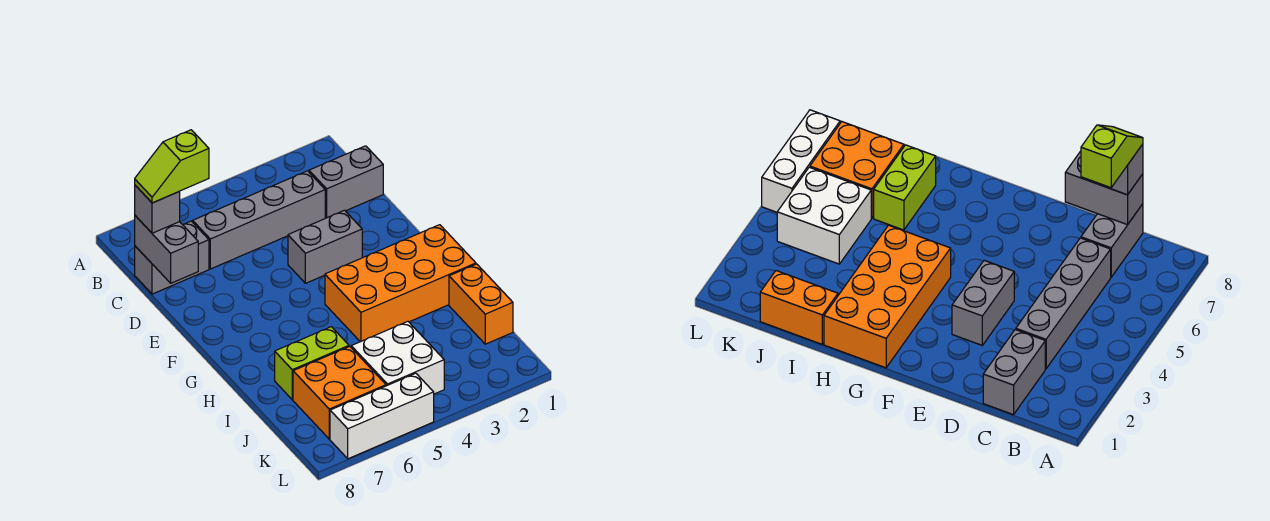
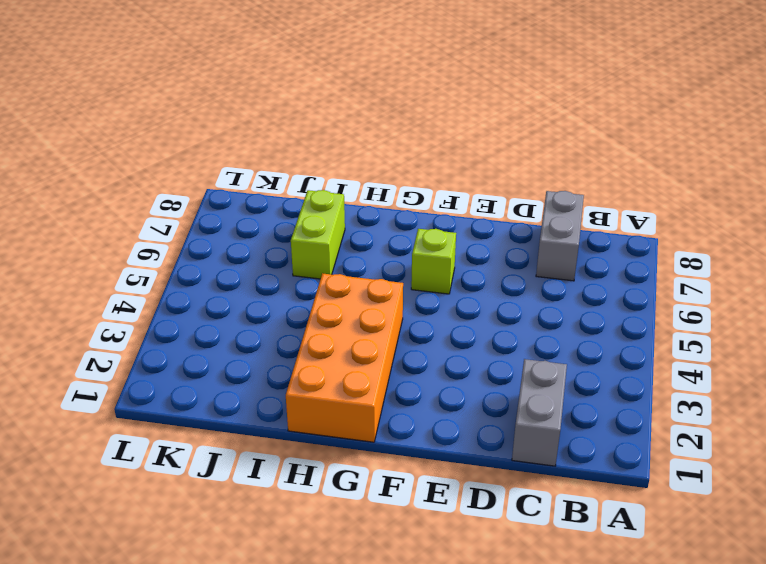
lime brick F6 level 1 -> none
none -> grey brick C3:C6 level 1
none -> grey brick E3:E4 level 1
none -> orange brick I1:J1 level 1

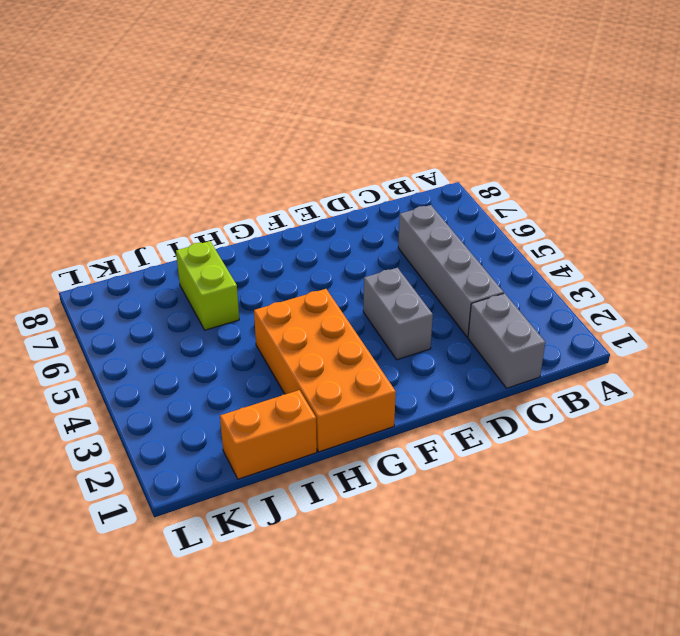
none -> grey brick C7:C8 level 1
none -> white brick J4:K5 level 1
none -> orange brick J6:K7 level 1

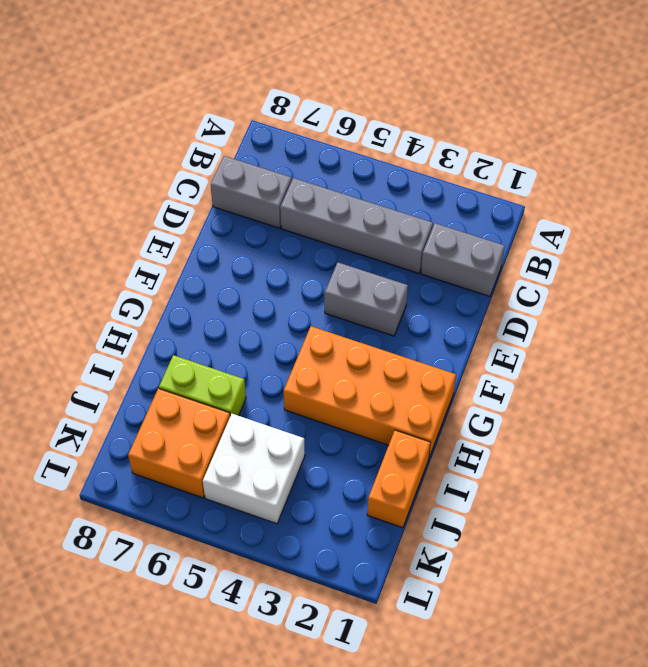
none -> white brick L5:L7 level 1
none -> grey brick C8:D8 level 2
none -> grey brick C8 level 3

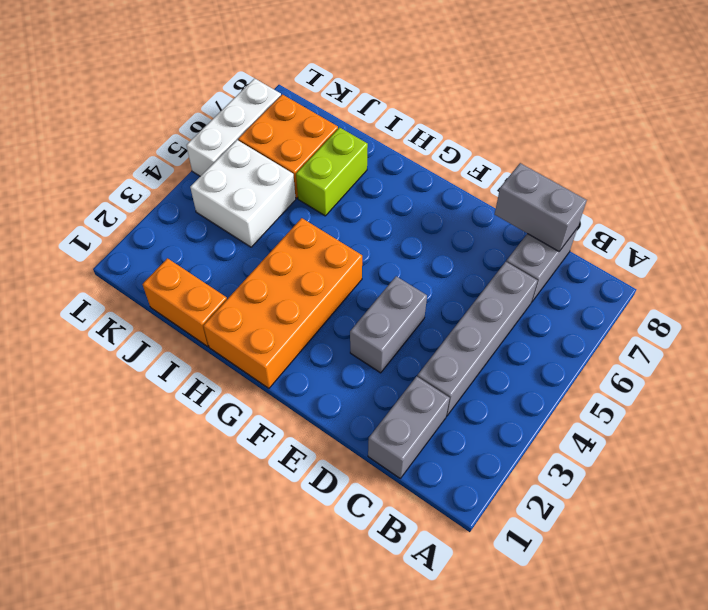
none -> grey brick C8 level 3
none -> lime slope C7:C8 level 4 top 7

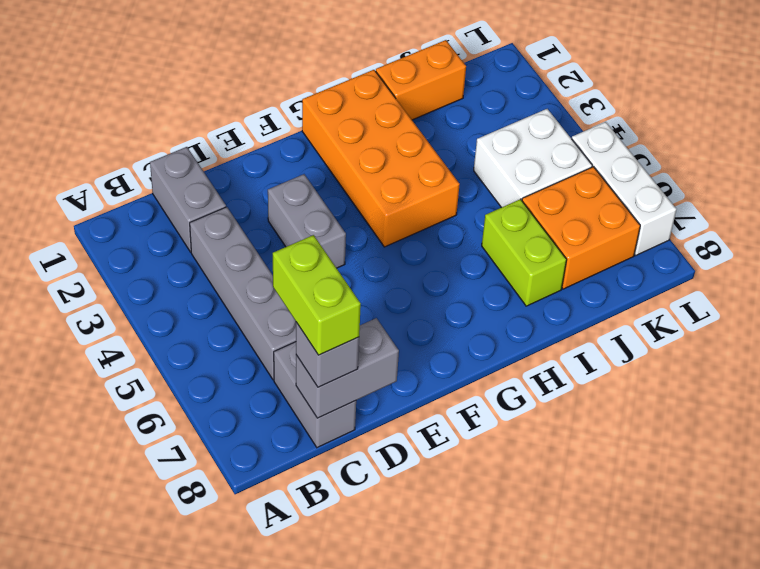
lime brick C7:C8 level 4 -> lime slope C7:C8 level 4 top 7

